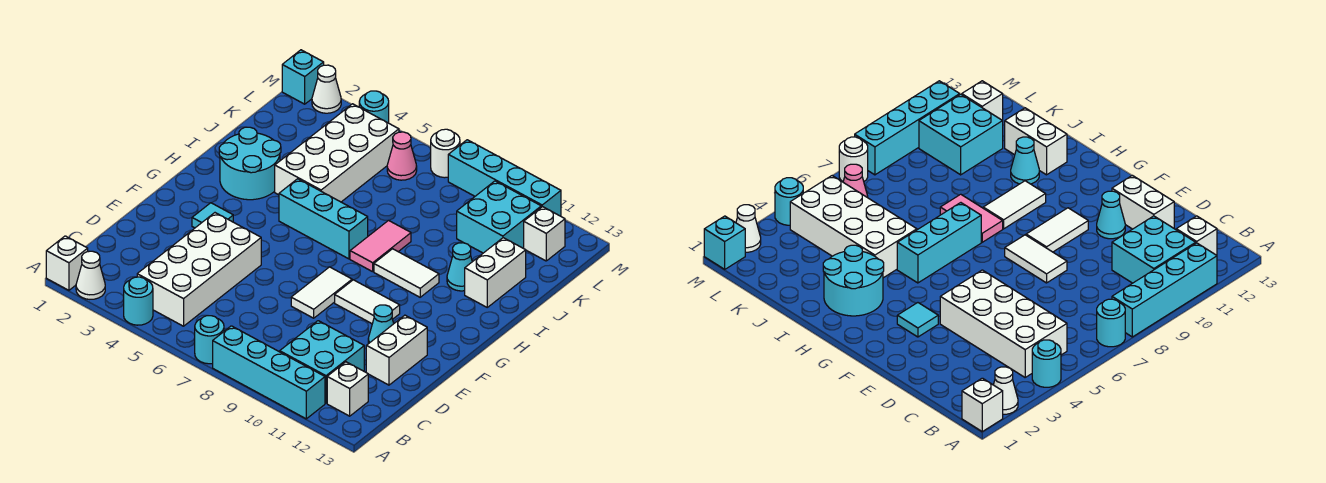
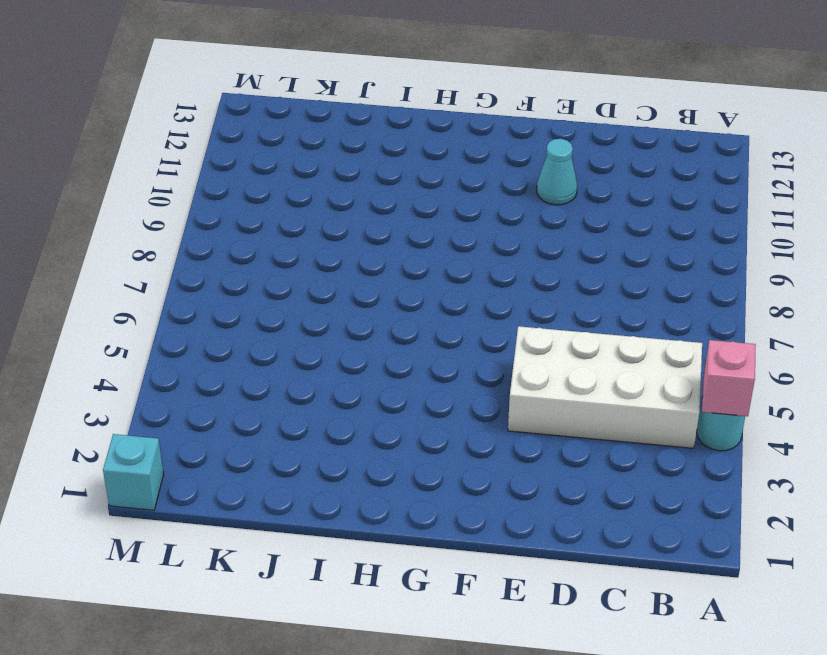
pink brick A4 level 2 -> none
none -> white brick A1 level 1
none -> white cone A2 level 1
none -> cyan round brick A7 level 1

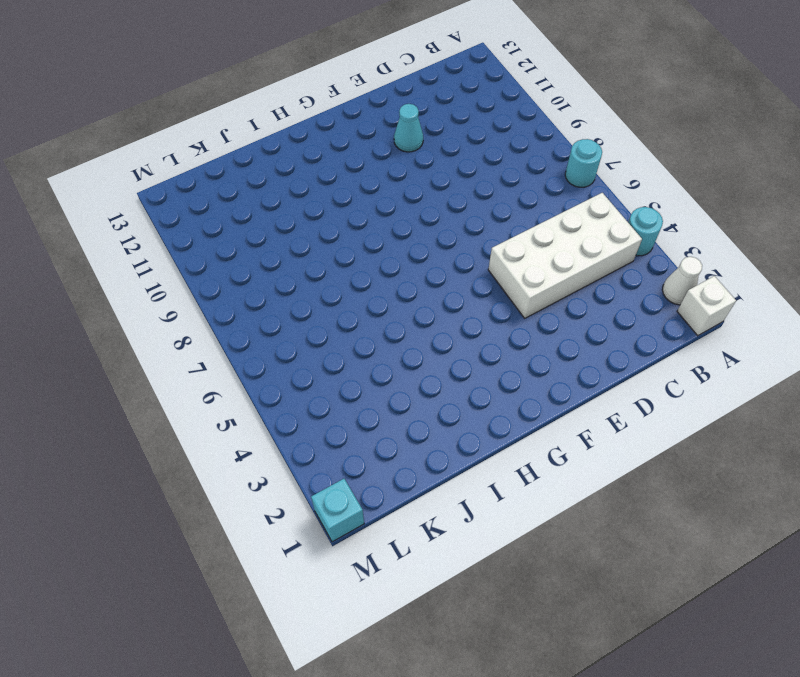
none -> cyan brick A8:A11 level 1
none -> cyan brick B10:C11 level 1
none -> white brick B12 level 1

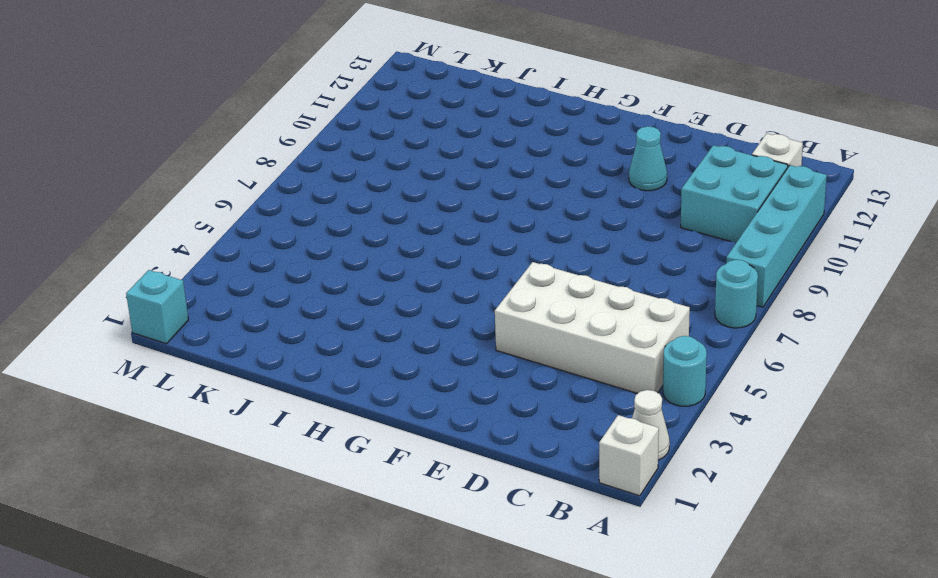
none -> white brick D12:E12 level 1
none -> white tile E8:F8 level 1
none -> cyan tile F3 level 1

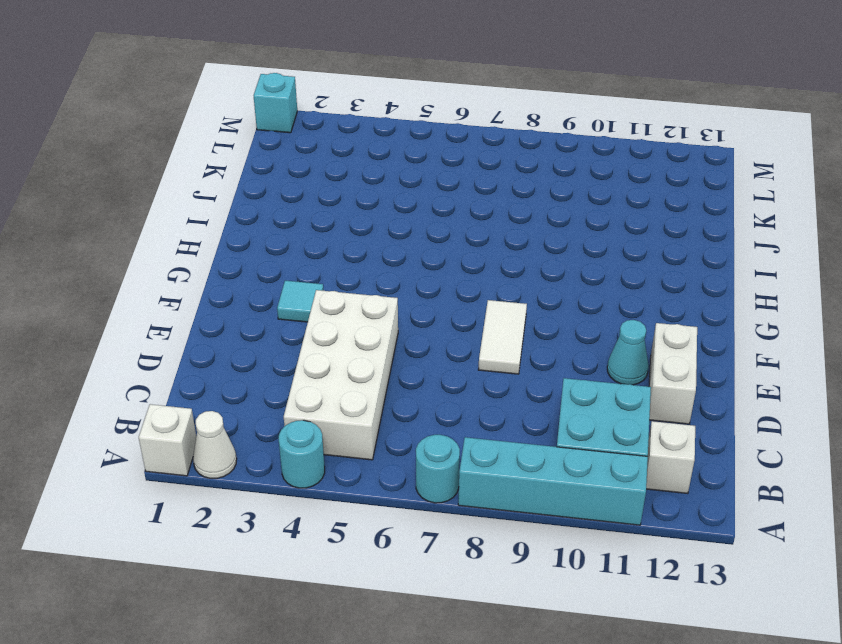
none -> white tile F9:F10 level 1
none -> cyan round brick H2:I3 level 1
none -> cyan brick H5:H7 level 1

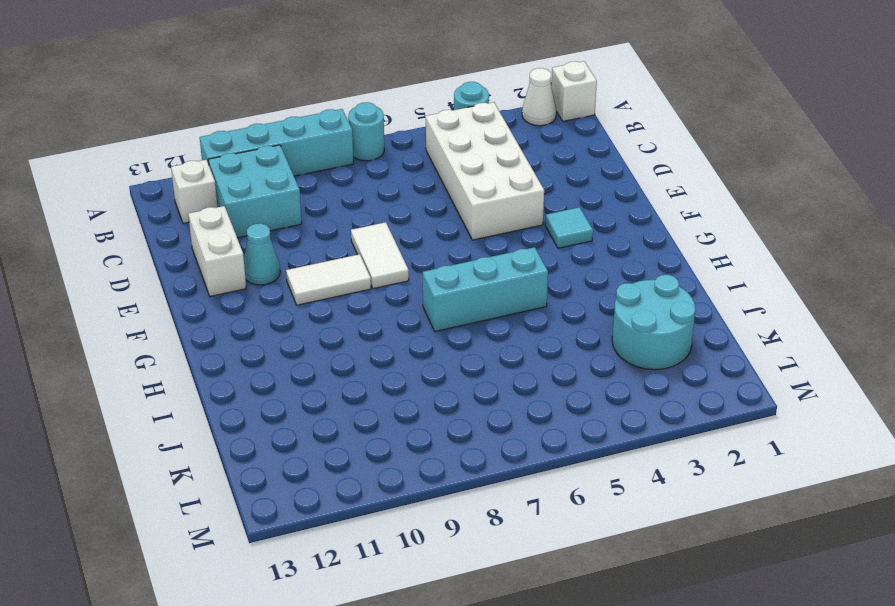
cyan round brick J2:K3 level 1 -> cyan round brick H2:I3 level 1
none -> pink tile H8:I8 level 1
none -> white tile H9:H10 level 1
none -> white brick I4:L5 level 1

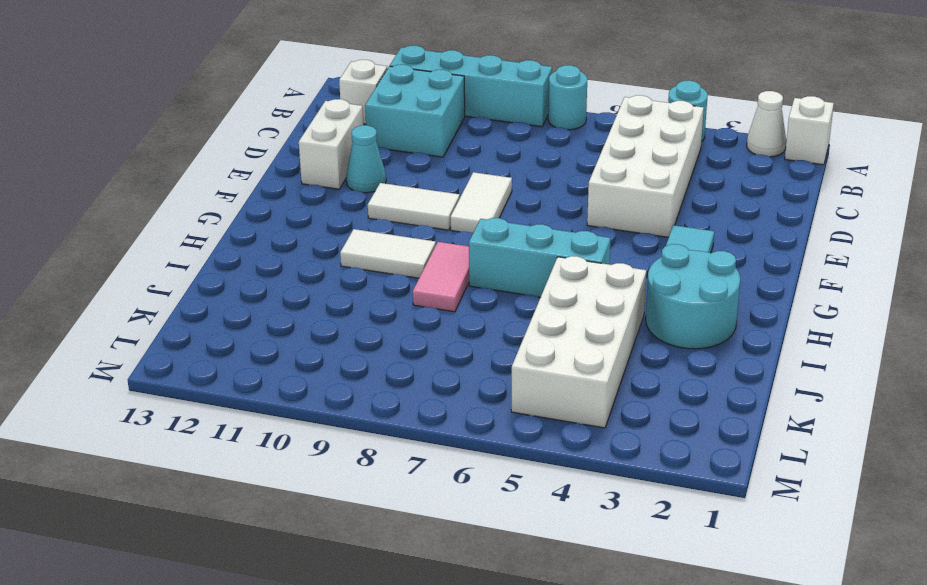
none -> cyan cone I11 level 1
none -> white brick I12:J12 level 1
none -> cyan brick K10:L11 level 1

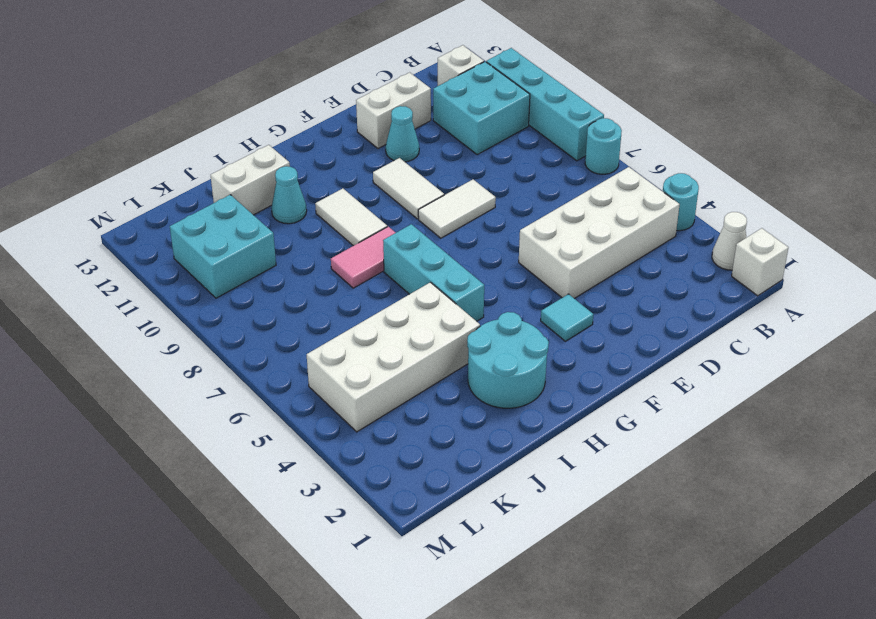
none -> pink cone L6 level 1
none -> white brick L12 level 1
none -> cyan brick M1 level 1

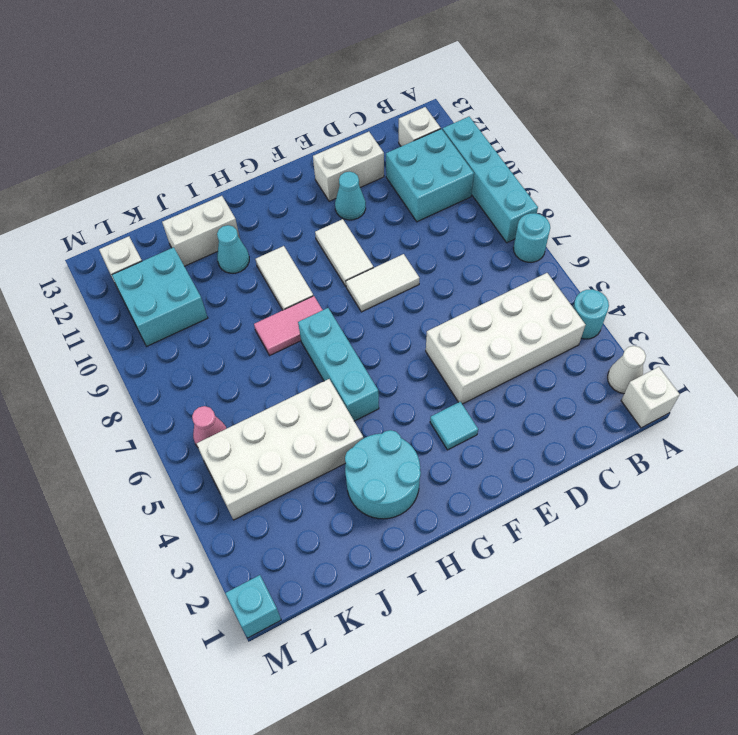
none -> white cone M2 level 1
none -> cyan round brick M4 level 1
none -> white round brick M7 level 1

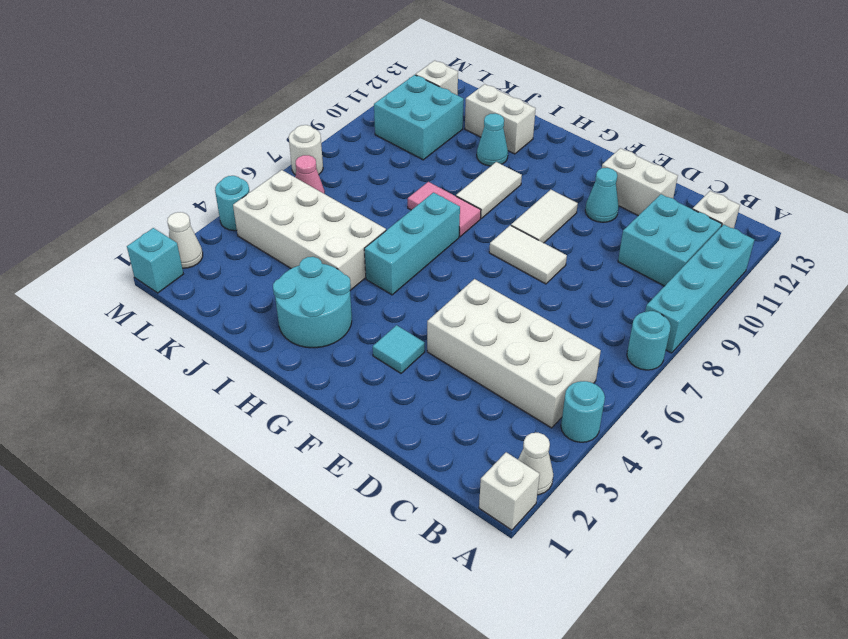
none -> cyan brick M8:M11 level 1

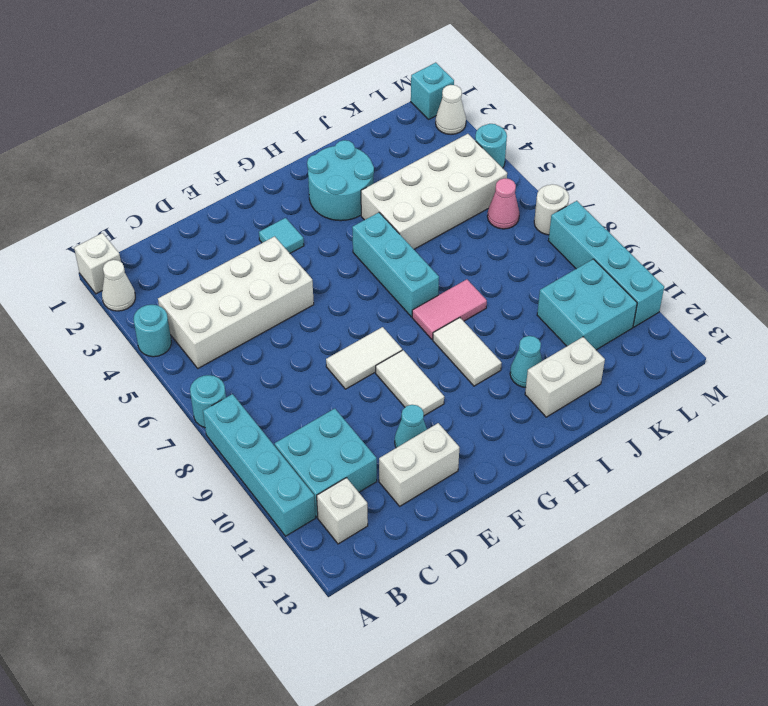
none -> white brick L12 level 1

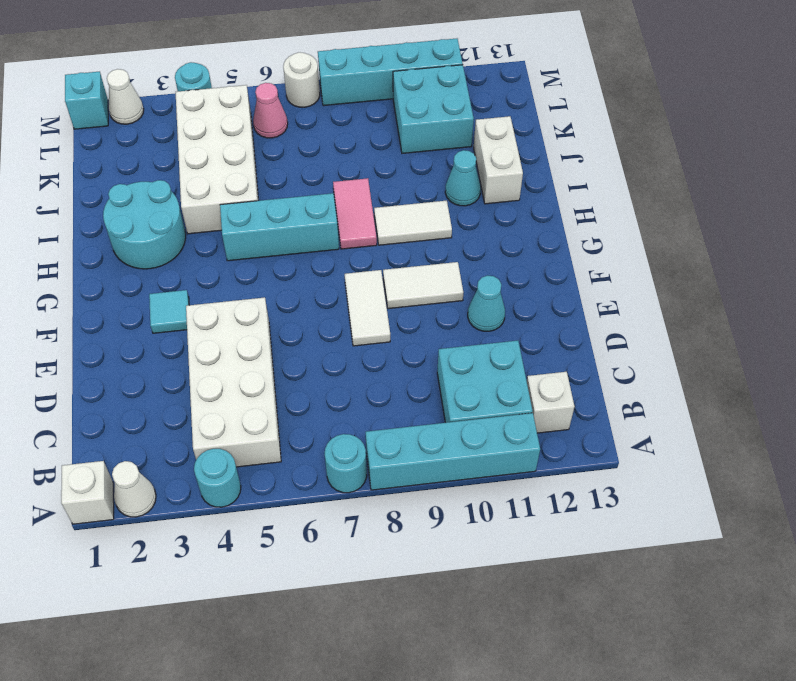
none -> white brick D12:E12 level 1
none -> white brick L12 level 1

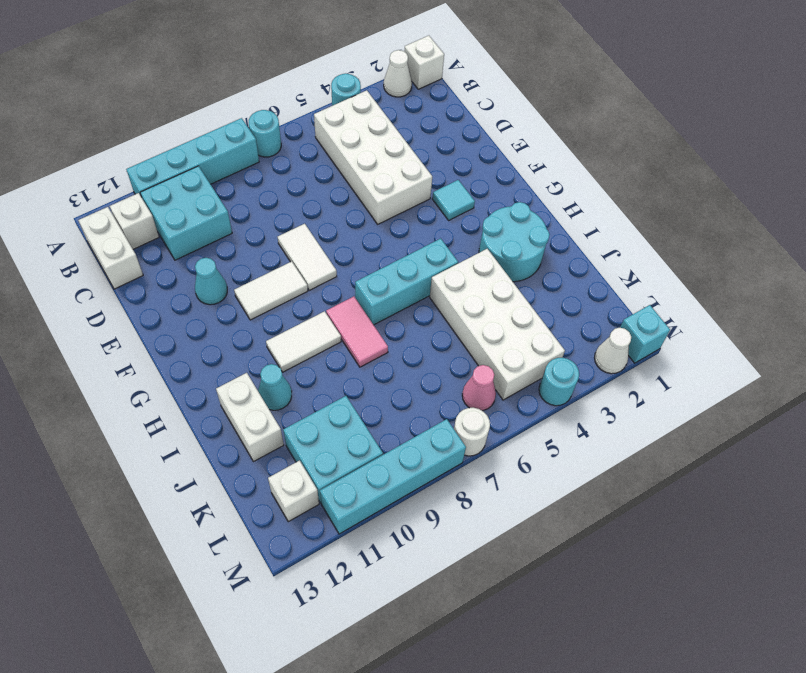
white brick B13:C13 level 1 -> white brick D12:E12 level 1

